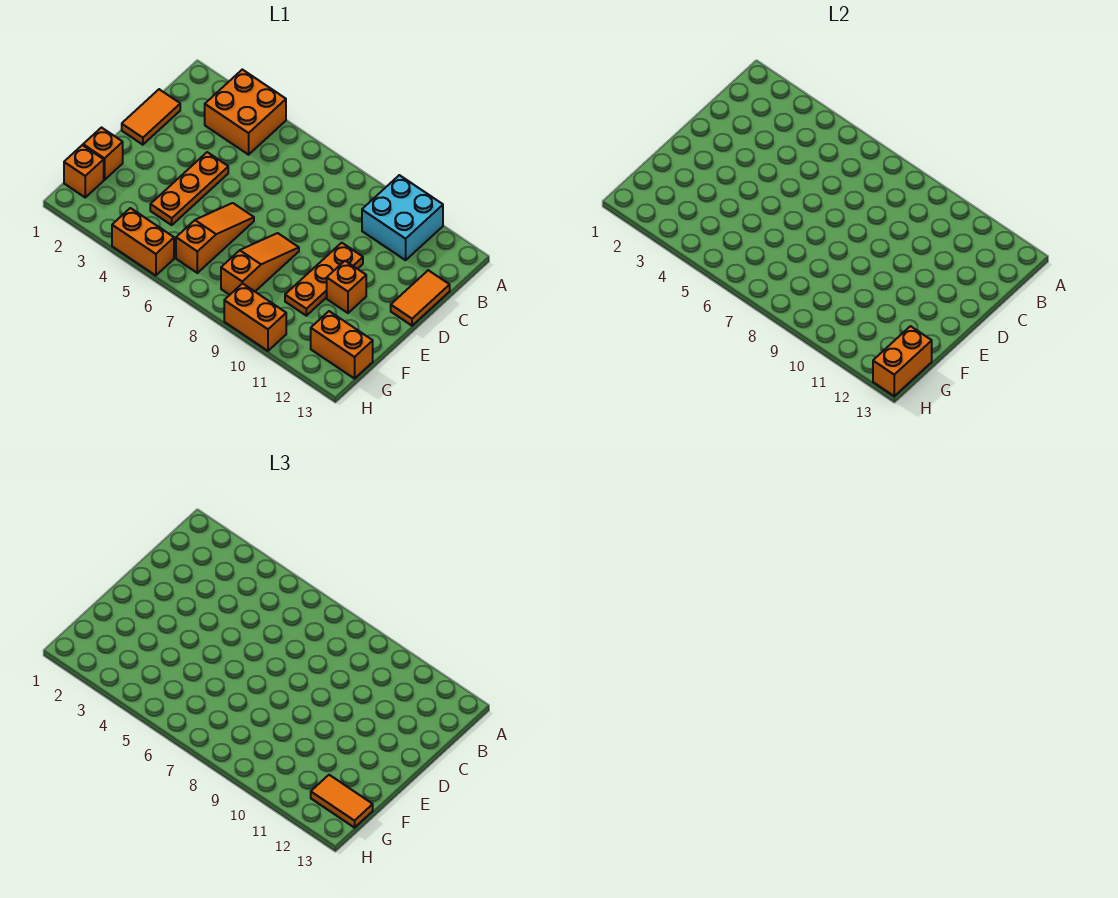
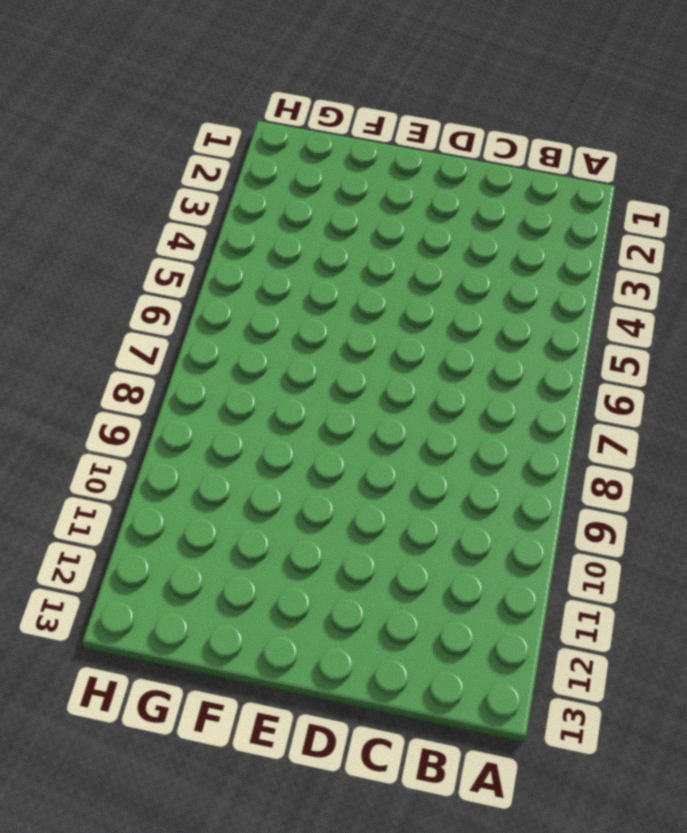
none -> orange brick A3:B4 level 1
none -> cyan brick A10:B11 level 1
none -> orange tile C1:D1 level 1

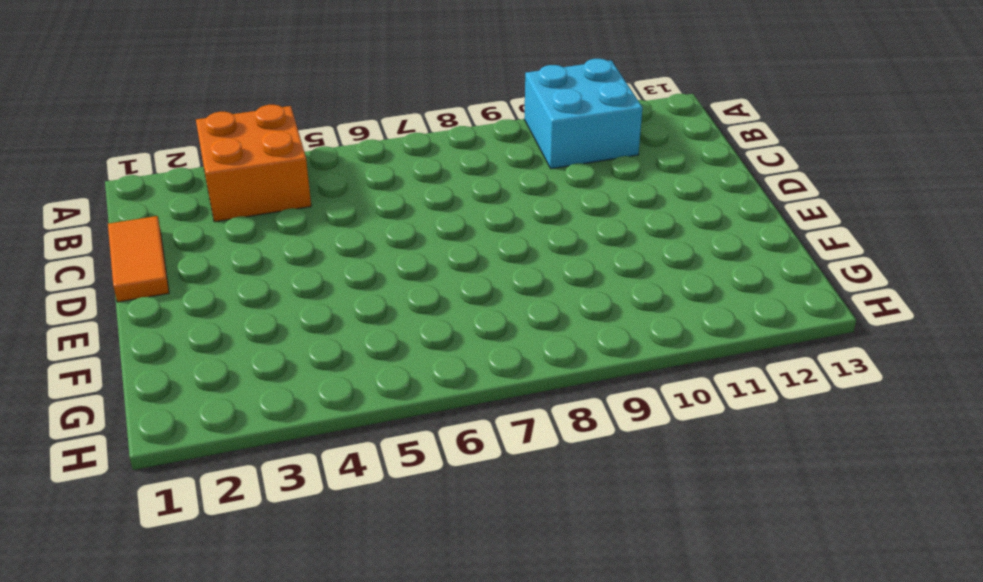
none -> orange tile C13:D13 level 1
none -> orange plate D4:F4 level 1
none -> orange plate D10:F10 level 1

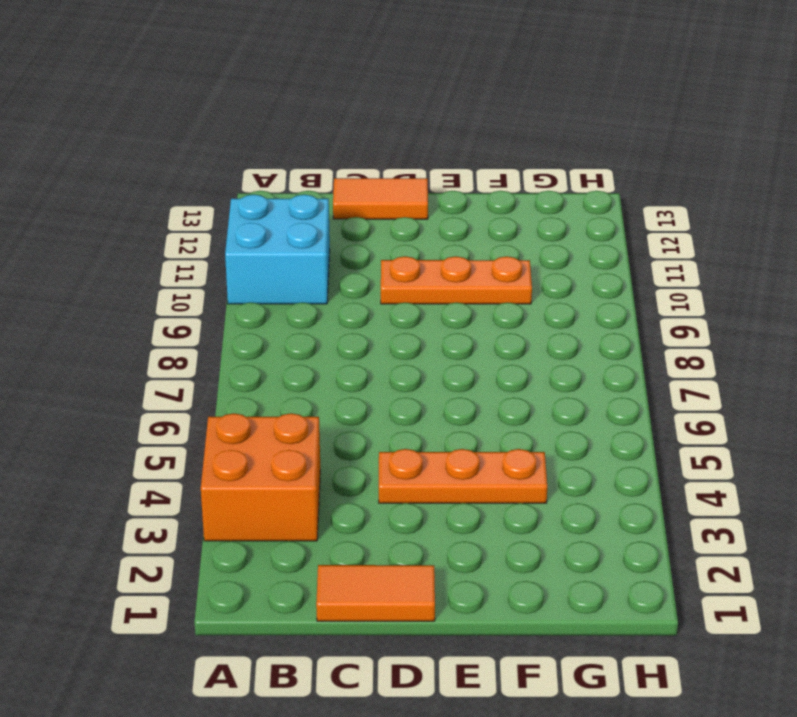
none -> orange slope E6:G6 level 1 top G
none -> orange slope E8:G8 level 1 top G
none -> orange brick E11 level 1

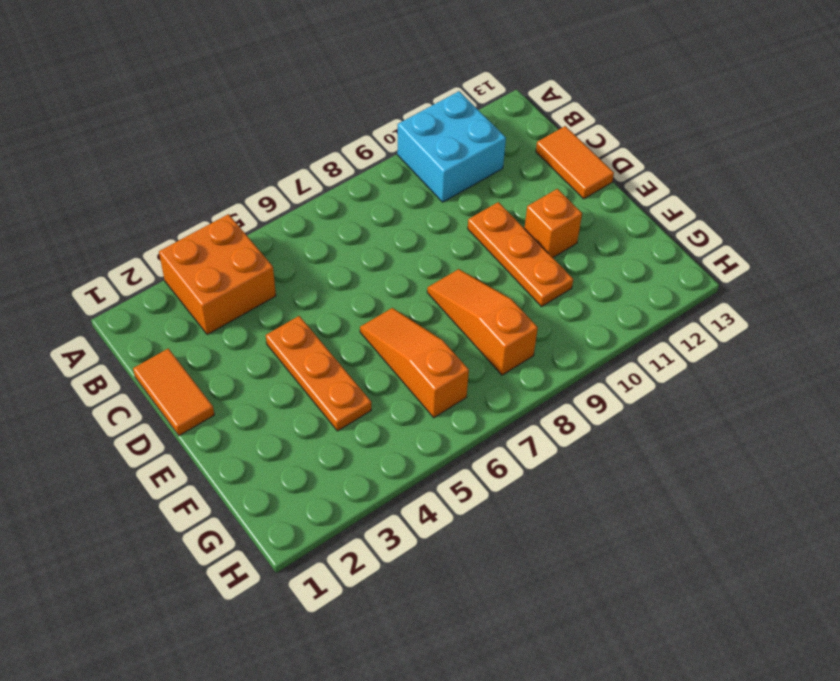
none -> orange brick F1 level 1
none -> orange brick G1 level 1
none -> orange brick G12:G13 level 1

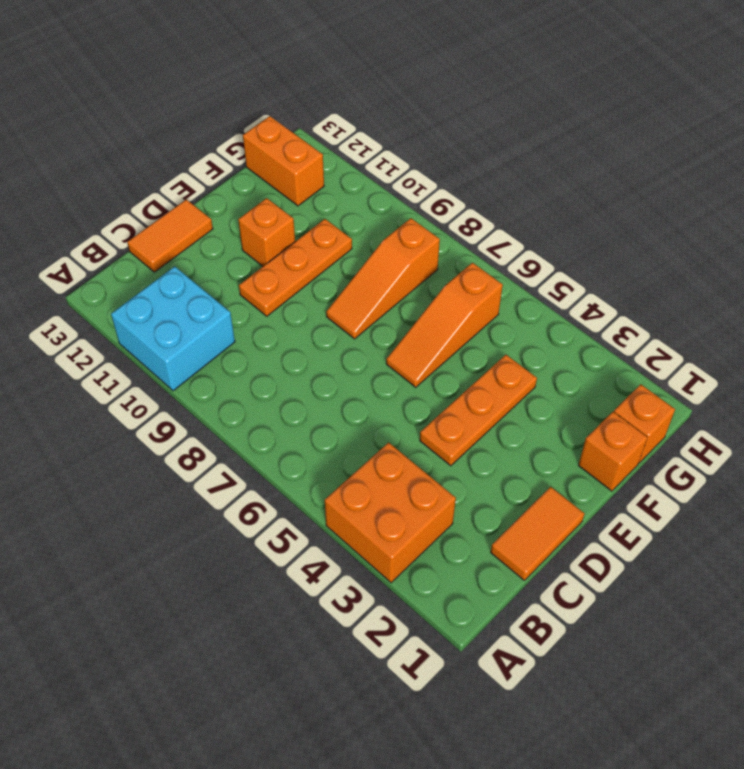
none -> orange brick H4:H5 level 1
none -> orange brick H9:H10 level 1
none -> orange brick G13:H13 level 2

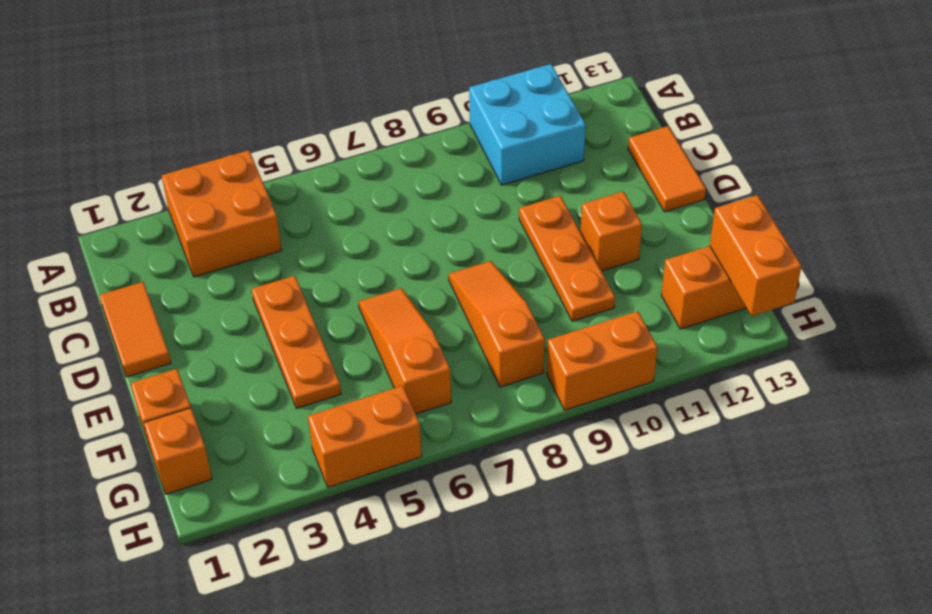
none -> orange tile G12:G13 level 3

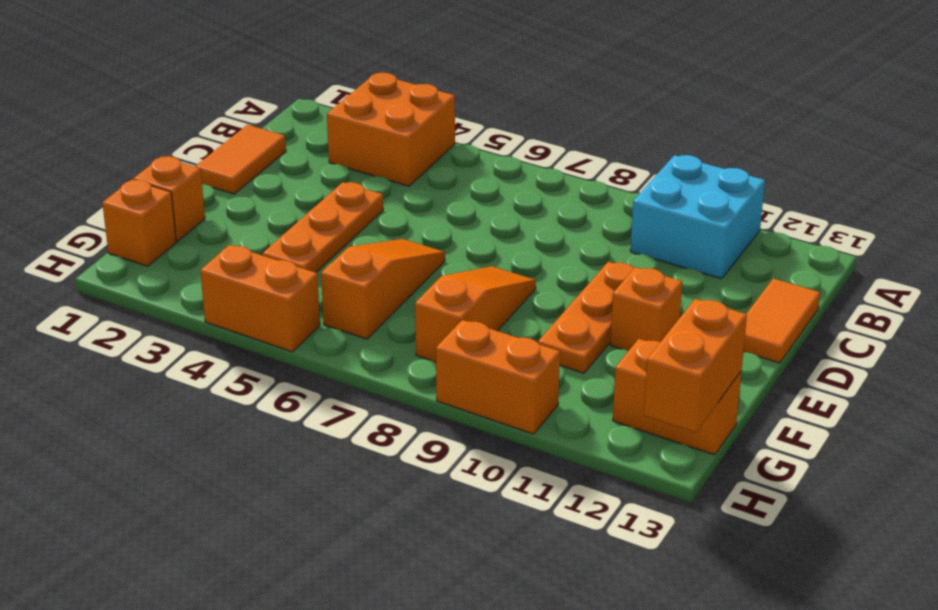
none -> orange tile G12:G13 level 3

